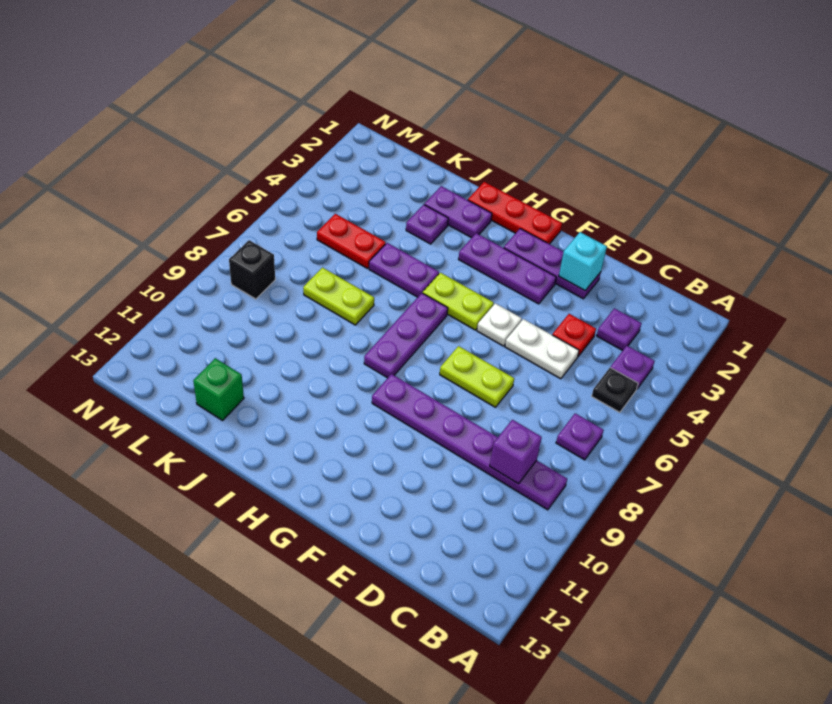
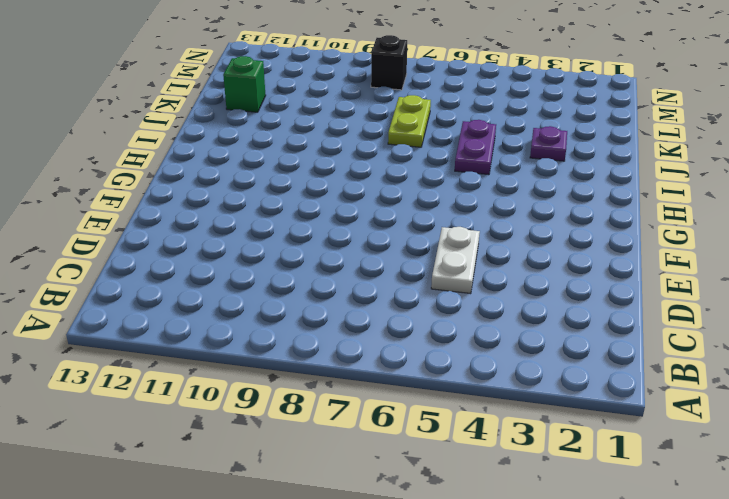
none -> purple plate B4 level 1
none -> black plate B5 level 1
none -> purple plate B7 level 1

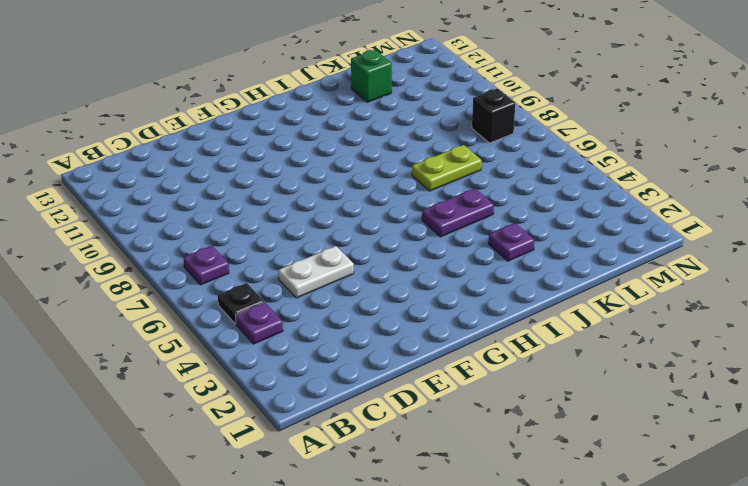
none -> purple plate B9:G9 level 1
none -> purple plate C3 level 1
none -> red plate D4 level 1

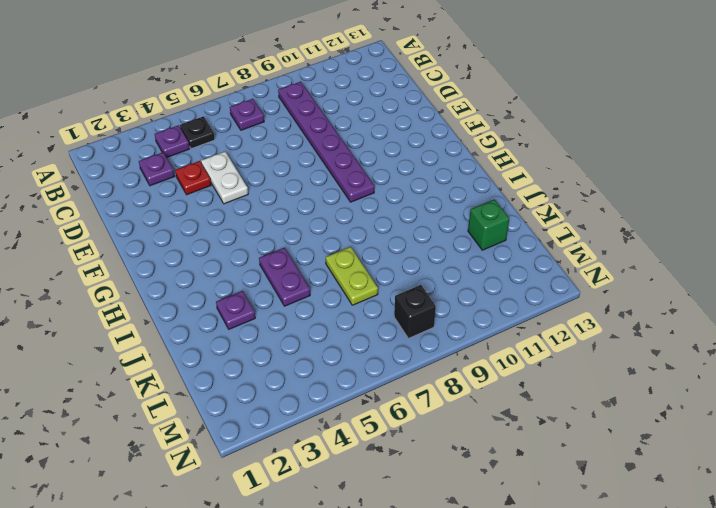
none -> purple plate E2:G2 level 1
none -> lime plate E7:F7 level 1
none -> purple plate F3:H3 level 1

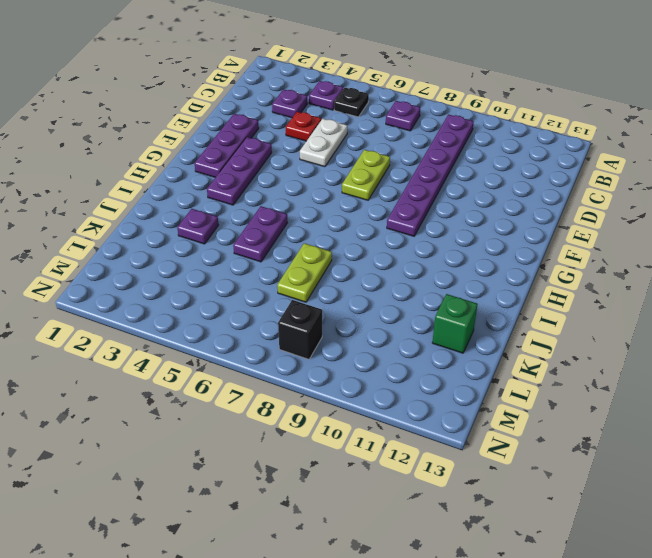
none -> white plate F5 level 1
none -> red plate G1:I1 level 1
none -> lime plate G5:H5 level 1

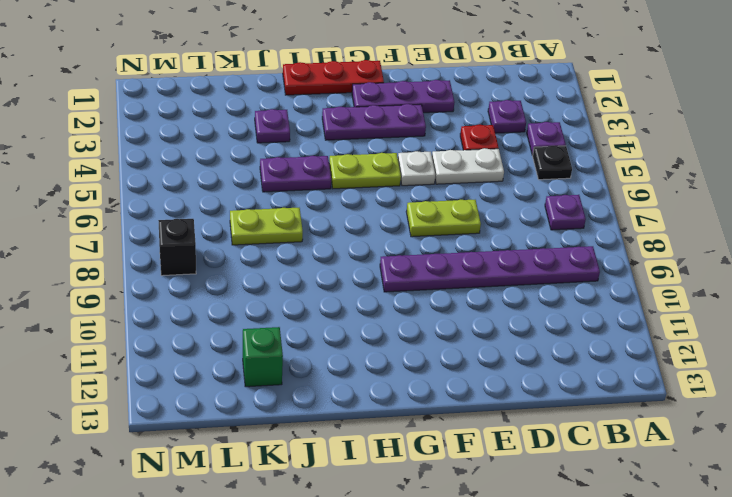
none -> purple plate H6:H8 level 1
none -> purple plate I2:J2 level 1
none -> red plate K5:L5 level 1

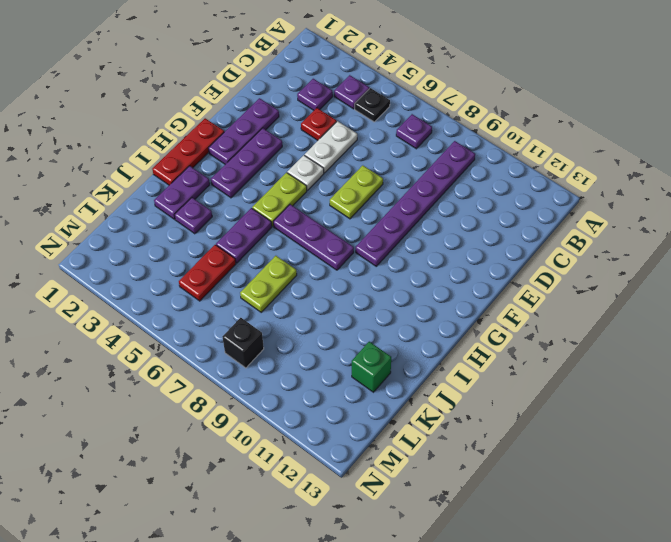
none -> purple brick C9 level 2
none -> cyan brick E2 level 2

